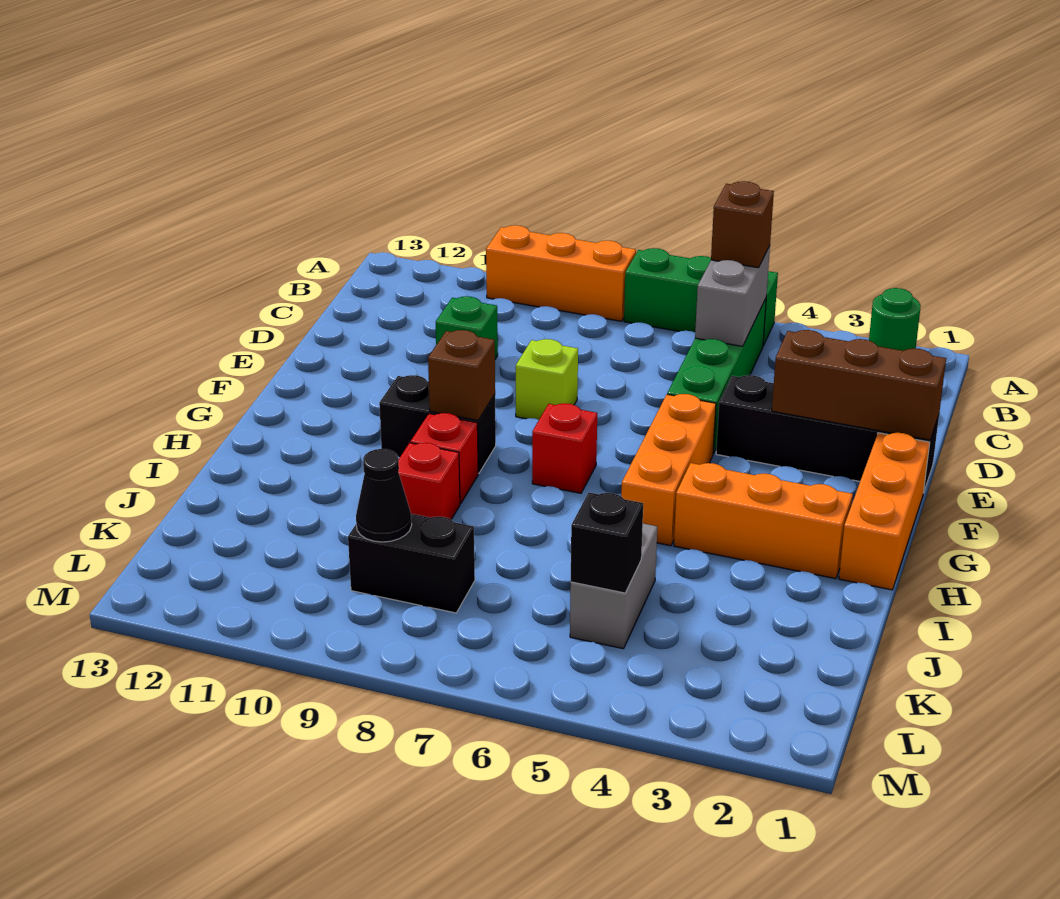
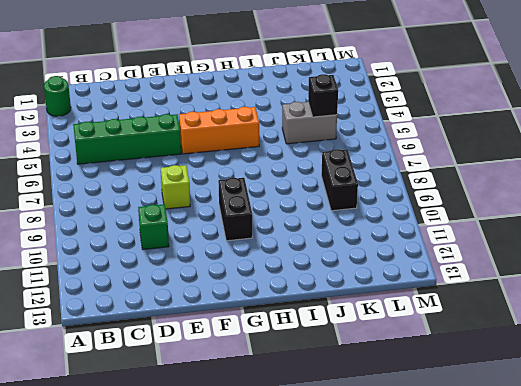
none -> green brick A5:A7 level 1
none -> orange brick A8:A10 level 1
none -> black brick E1:E4 level 1

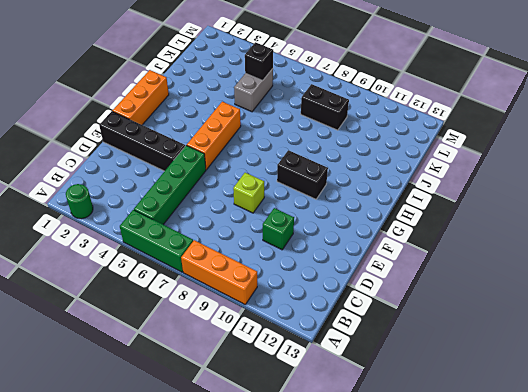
none -> red brick G7 level 1
none -> orange brick H2:H4 level 1
none -> red brick H9 level 1

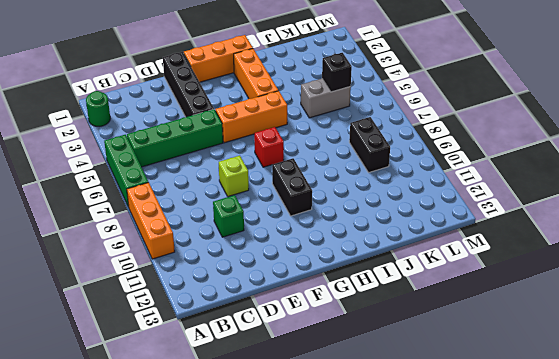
none -> red brick H9 level 1
none -> red brick I9 level 1
none -> grey brick B5:C5 level 2

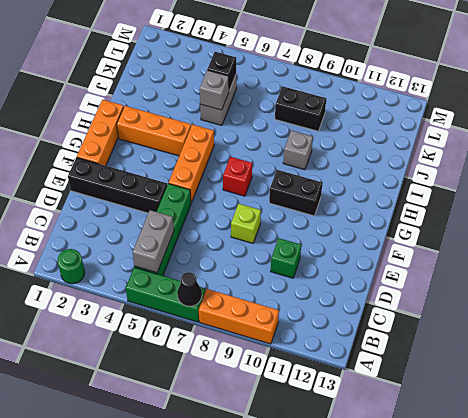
black cone A7 level 2 -> black cone K9 level 2
grey brick I9 level 1 -> red brick I9 level 1
grey brick J5 level 2 -> none
none -> red brick H9 level 1
none -> brown brick E1:E3 level 2
none -> brown brick G9 level 2

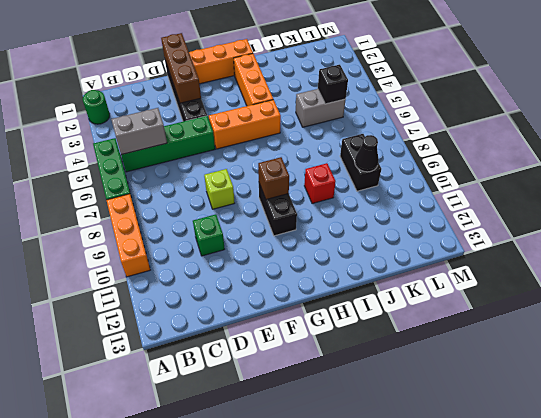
none -> red brick G7 level 1
none -> red brick H9 level 1
none -> brown brick B5 level 3

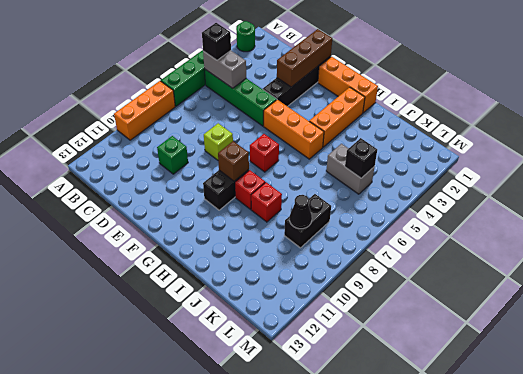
black brick B5 level 3 -> brown brick B5 level 3

